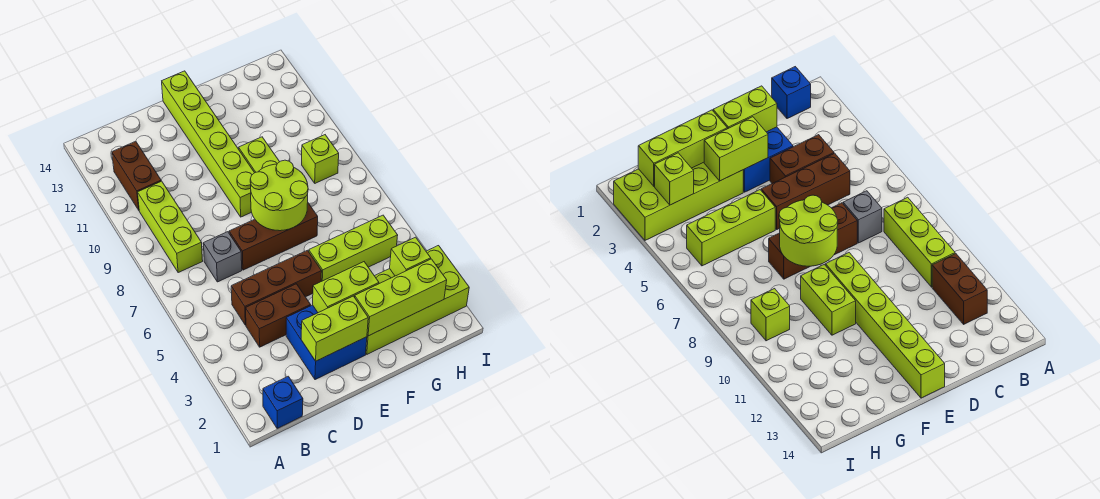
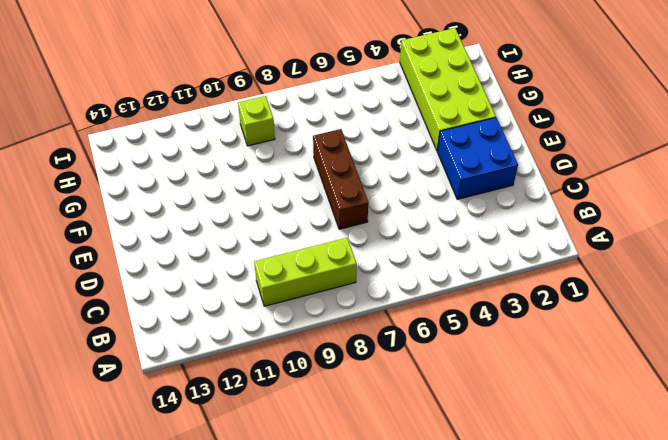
none -> blue brick B1 level 1
none -> brown brick B11:B12 level 1
none -> brown brick C4:D4 level 1

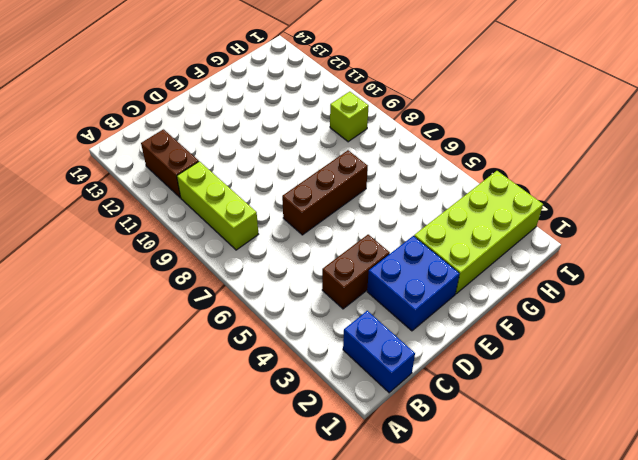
blue brick B1:B2 level 1 -> blue brick B1 level 1
none -> brown brick C5:E5 level 1
none -> grey brick C7 level 1
none -> lime brick E9:E14 level 1

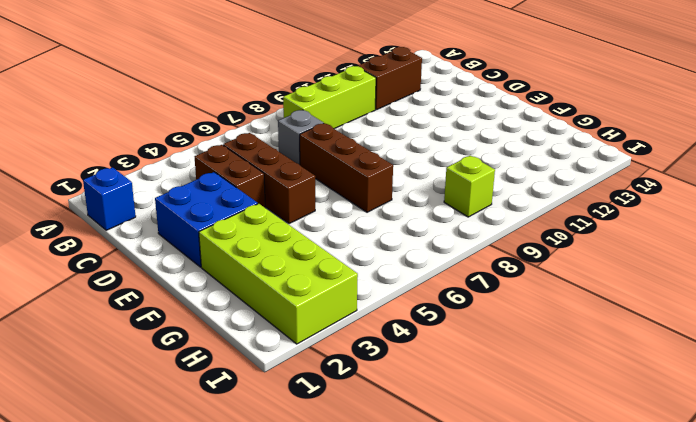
none -> lime brick E9:E14 level 1
none -> lime brick F5:H5 level 1
none -> lime brick F9:F10 level 1

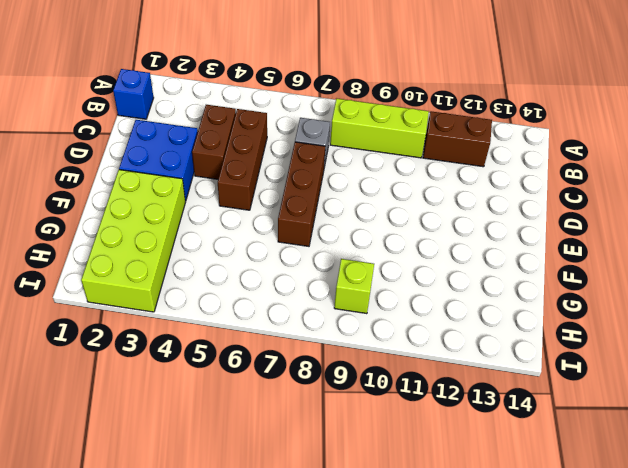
none -> lime brick E9:E14 level 1
none -> lime brick F5:H5 level 1
none -> lime brick F9:F10 level 1

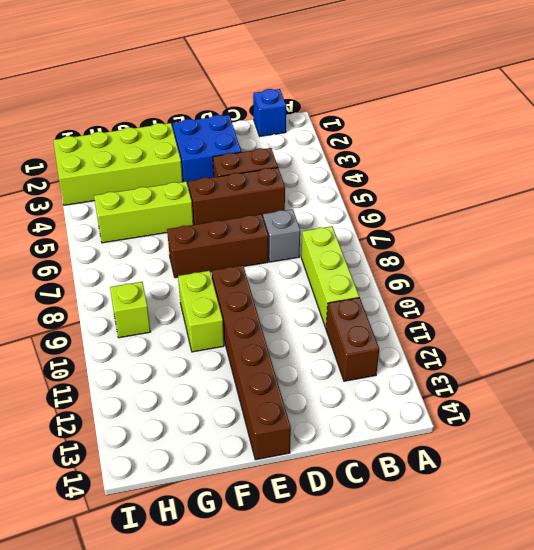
brown brick E9:E14 level 1 -> lime brick E9:E14 level 1
none -> lime brick D2:E2 level 2
none -> lime brick E3:F3 level 2
none -> lime round brick E7:F8 level 2

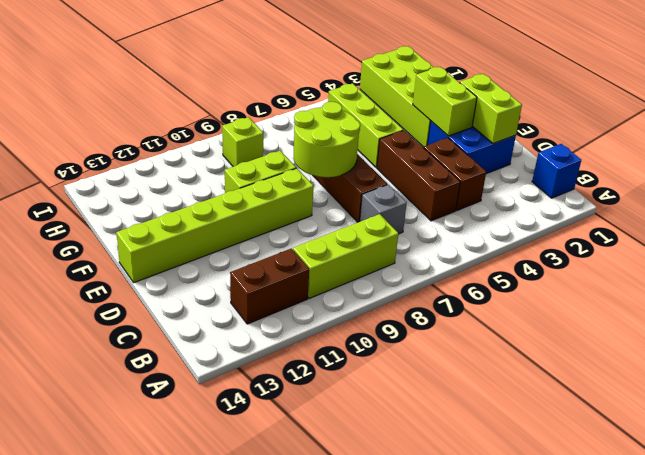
none -> lime brick F2:H2 level 2
none -> lime brick H3 level 2

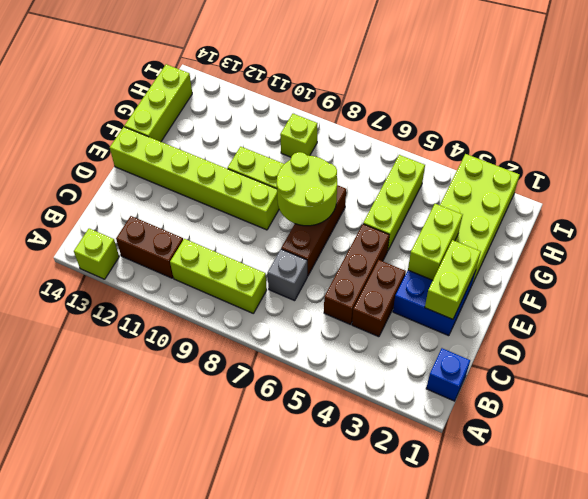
lime brick A13 level 1 -> lime brick H3 level 2
lime brick F14:H14 level 1 -> lime brick F2:H2 level 2

